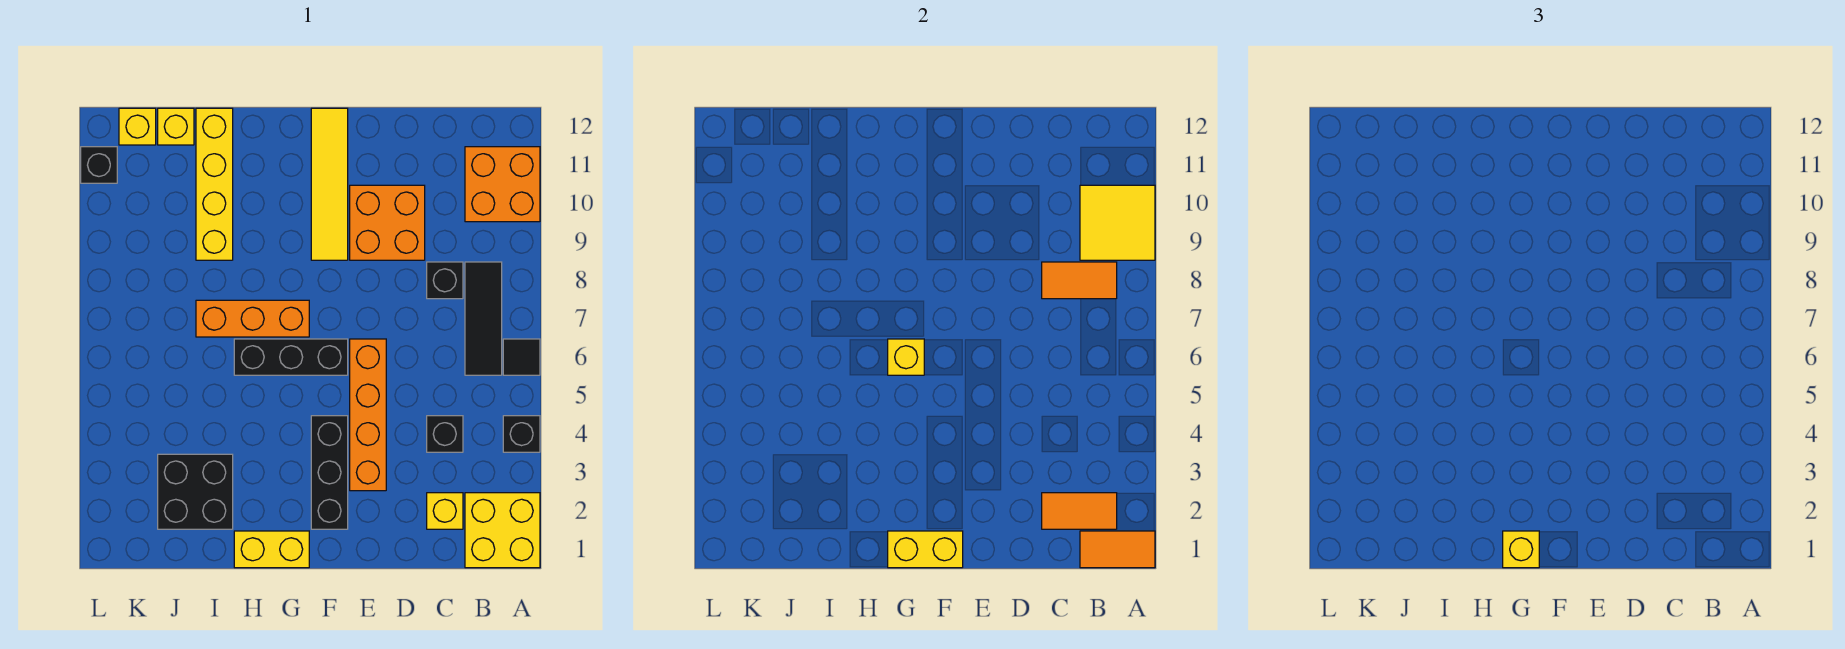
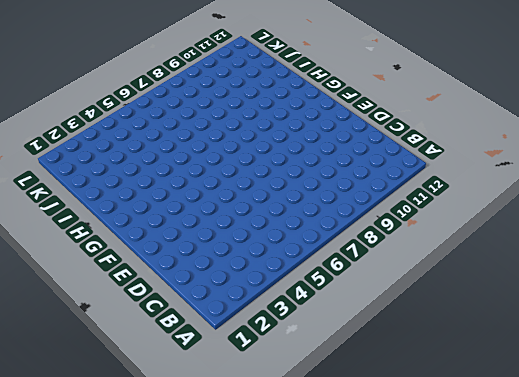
none -> yellow brick A1:B2 level 1
none -> black brick A4 level 1
none -> black tile A6 level 1

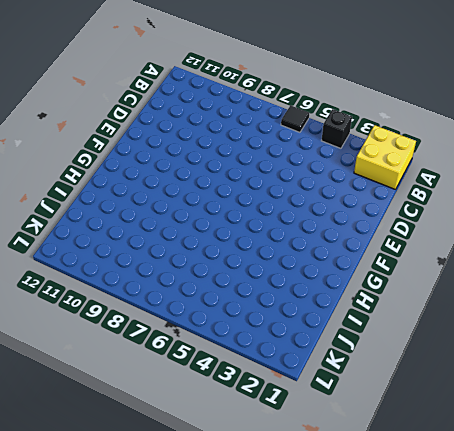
none -> orange brick A10:B11 level 1
none -> black tile B6:B8 level 1
none -> yellow brick C2 level 1

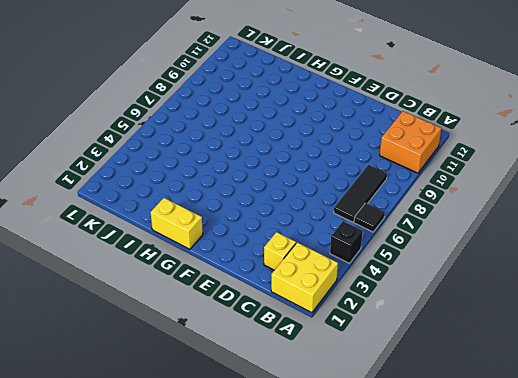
none -> black brick C4 level 1
none -> black brick C8 level 1
none -> orange brick D9:E10 level 1

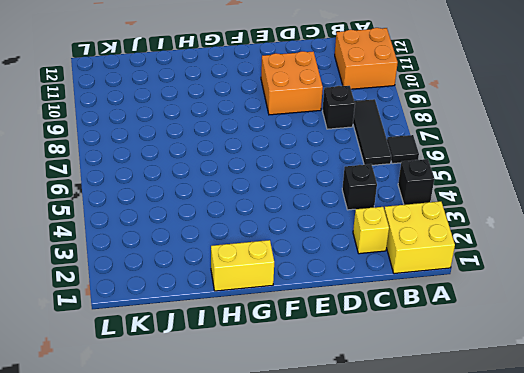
none -> orange brick E3:E6 level 1
none -> black brick F2:F4 level 1
none -> black brick F6:H6 level 1

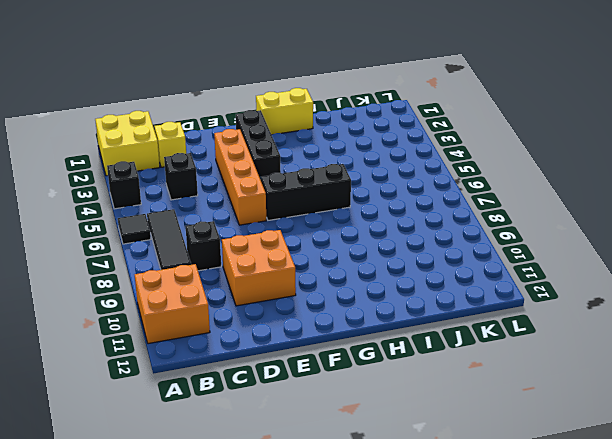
none -> yellow tile F9:F12 level 1
none -> orange brick G7:I7 level 1
none -> black brick I2:J3 level 1

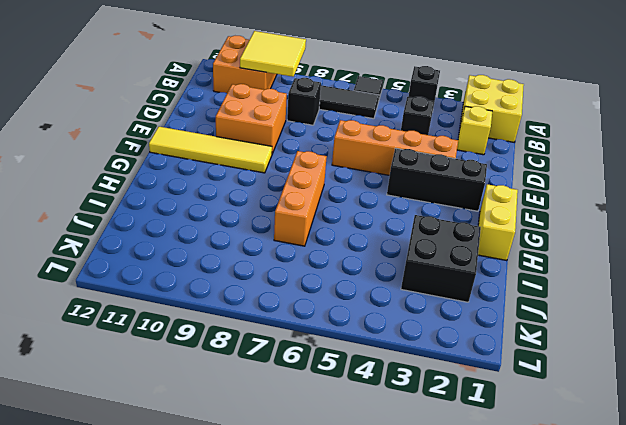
none -> black brick F6:H6 level 1
none -> yellow brick I9:I12 level 1
none -> yellow brick J12 level 1

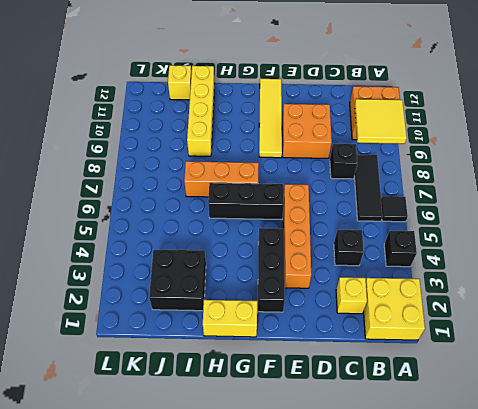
none -> yellow brick K12 level 1
none -> black brick L11 level 1
none -> orange tile A1:B1 level 2

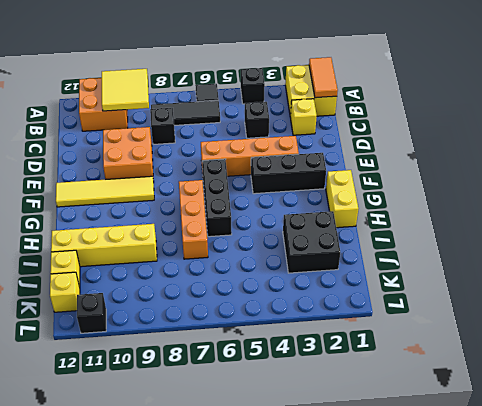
none -> orange tile B2:C2 level 2
none -> orange tile B8:C8 level 2
none -> yellow brick F1:G1 level 2

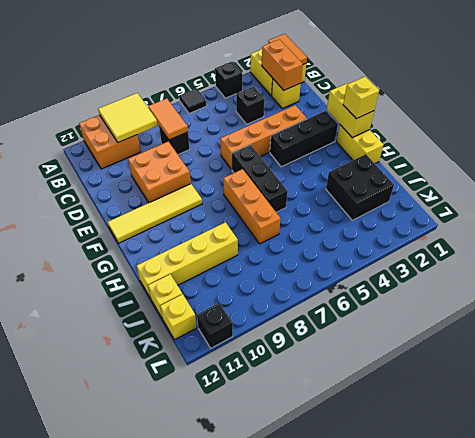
orange brick B2:C2 level 2 -> orange tile B2:C2 level 2
none -> black tile B6:B8 level 1
none -> yellow brick G6 level 2

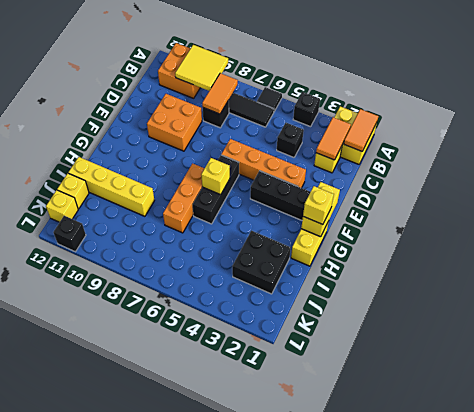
none -> yellow tile F9:F12 level 1

